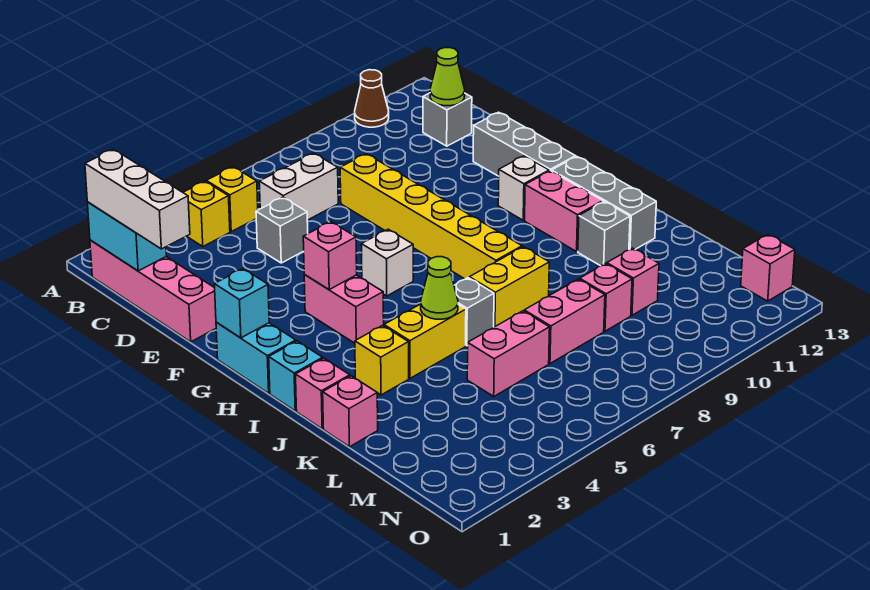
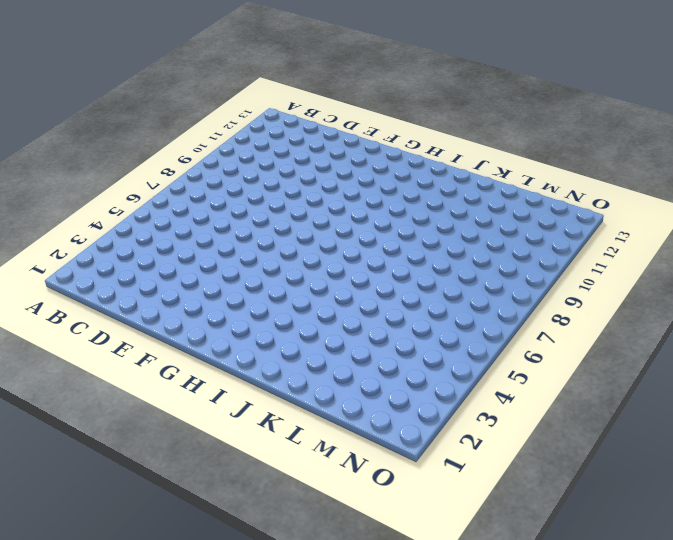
none -> brown cone A11 level 1
none -> pink brick B1:E1 level 1
none -> yellow brick B4 level 1
none -> yellow brick B5 level 1

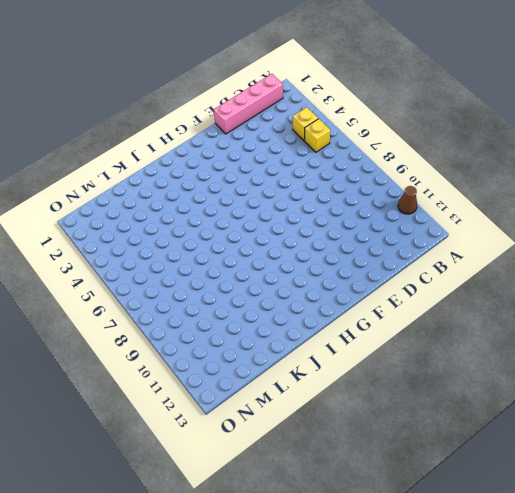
none -> white brick C6:C7 level 1
none -> grey brick C12 level 1
none -> grey brick D5 level 1
none -> yellow brick D8:I8 level 1

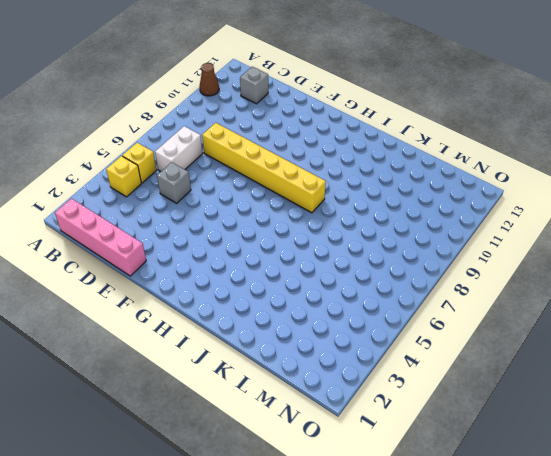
none -> grey brick E12:G12 level 1
none -> cyan brick G1:H1 level 1
none -> pink brick G4:H4 level 1
none -> white brick G6 level 1

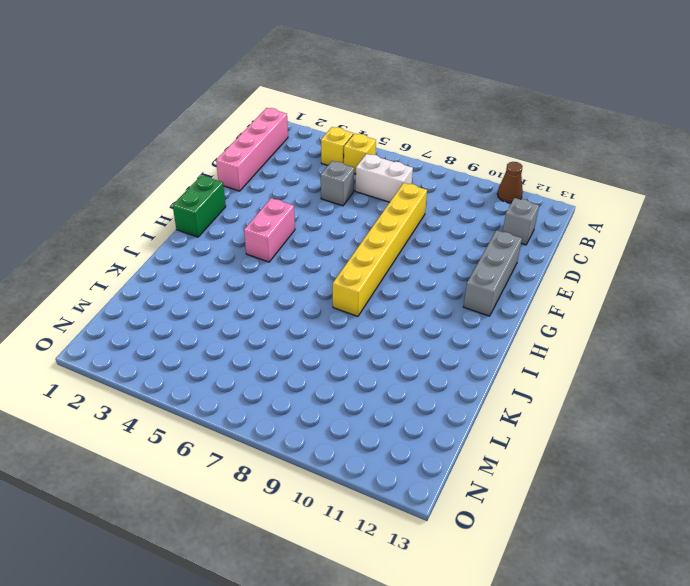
green brick G1:H1 level 1 -> cyan brick G1:H1 level 1
none -> white brick G6 level 1
none -> white brick G11 level 1
none -> pink brick H11:I11 level 1
none -> grey brick H12:J12 level 1

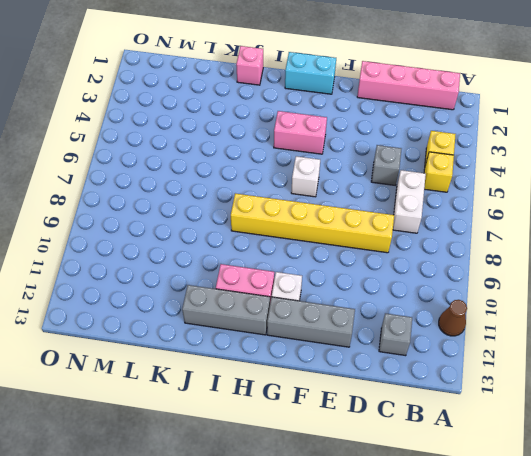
none -> cyan brick I1 level 1
none -> yellow brick J3 level 1
none -> yellow brick J4:J5 level 1
none -> grey brick J6 level 1

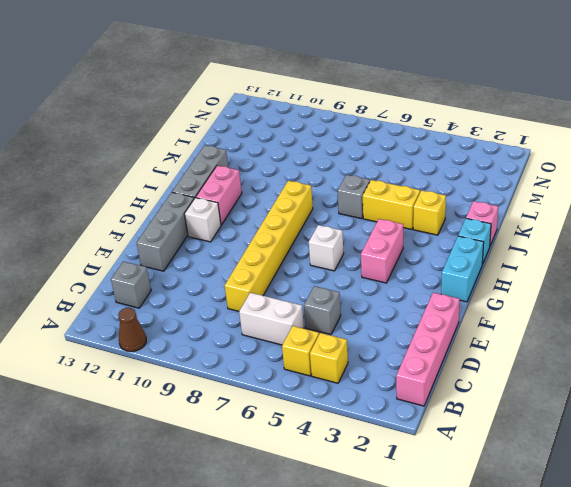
none -> yellow brick J7:J8 level 1
none -> grey brick J11 level 1
none -> pink brick K1 level 1
none -> pink brick L5:L6 level 1

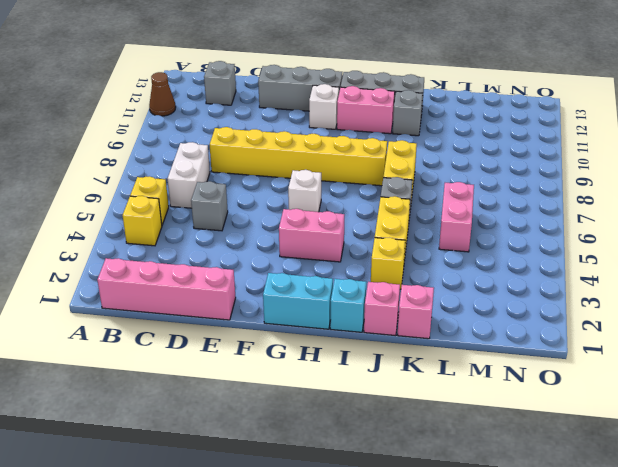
none -> pink brick L7:L8 level 1
none -> pink brick L9 level 1
none -> pink brick L10 level 1
none -> pink brick N13 level 1

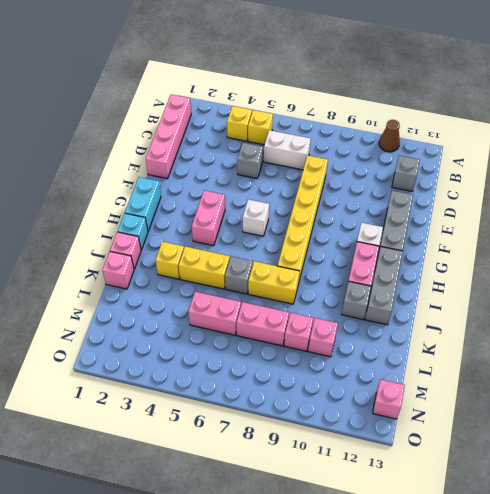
none -> cyan brick B1:C1 level 2
none -> lime cone C12 level 2
none -> cyan brick G1 level 2
none -> pink brick G4 level 2

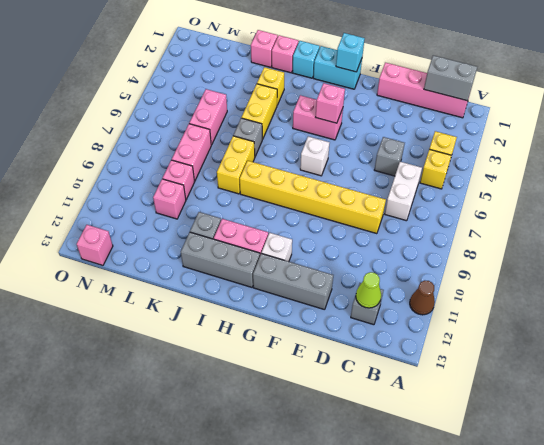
grey brick B1:C1 level 2 -> cyan brick B1:C1 level 2
none -> lime cone J5 level 2
none -> white brick B1:D1 level 3

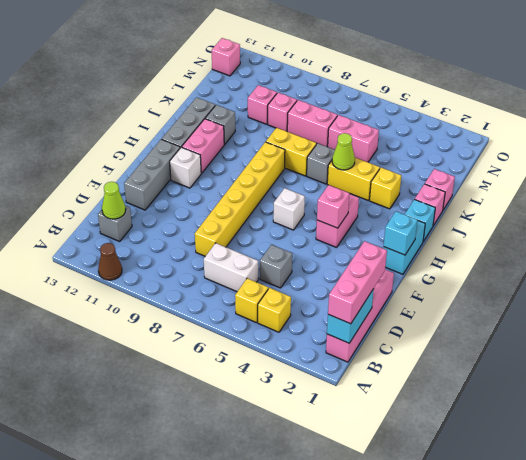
pink brick B1:D1 level 3 -> white brick B1:D1 level 3

